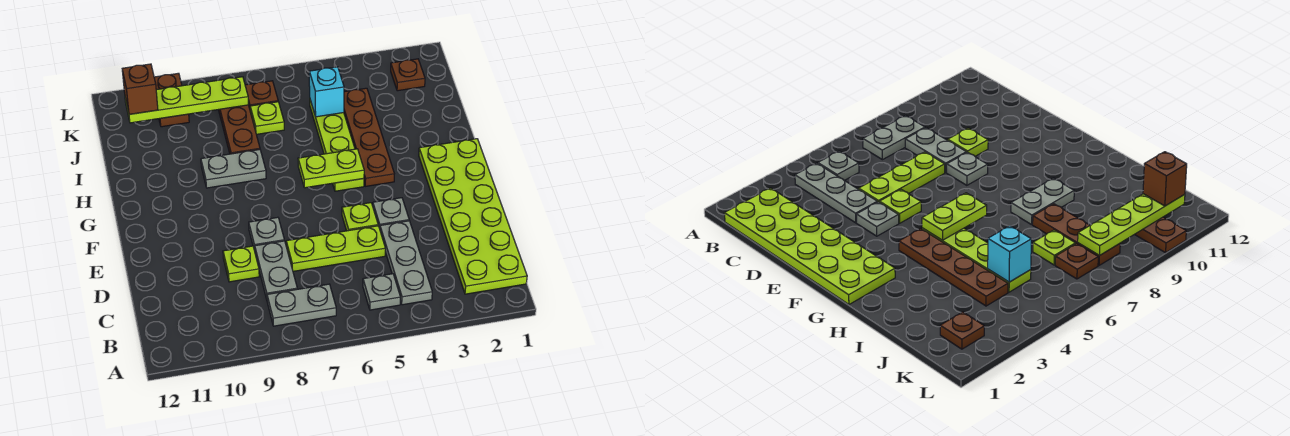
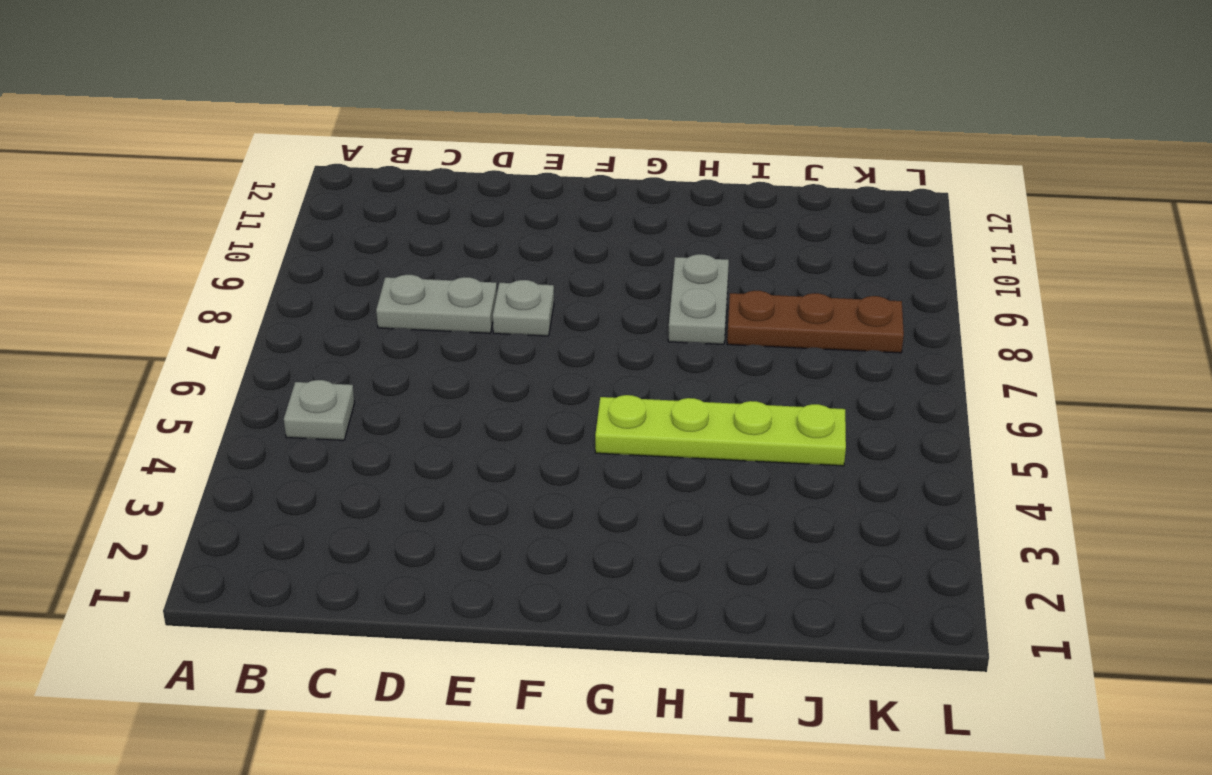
none -> lime plate B1:G2 level 1
none -> grey plate B4:D4 level 1
none -> grey plate B7:B8 level 1

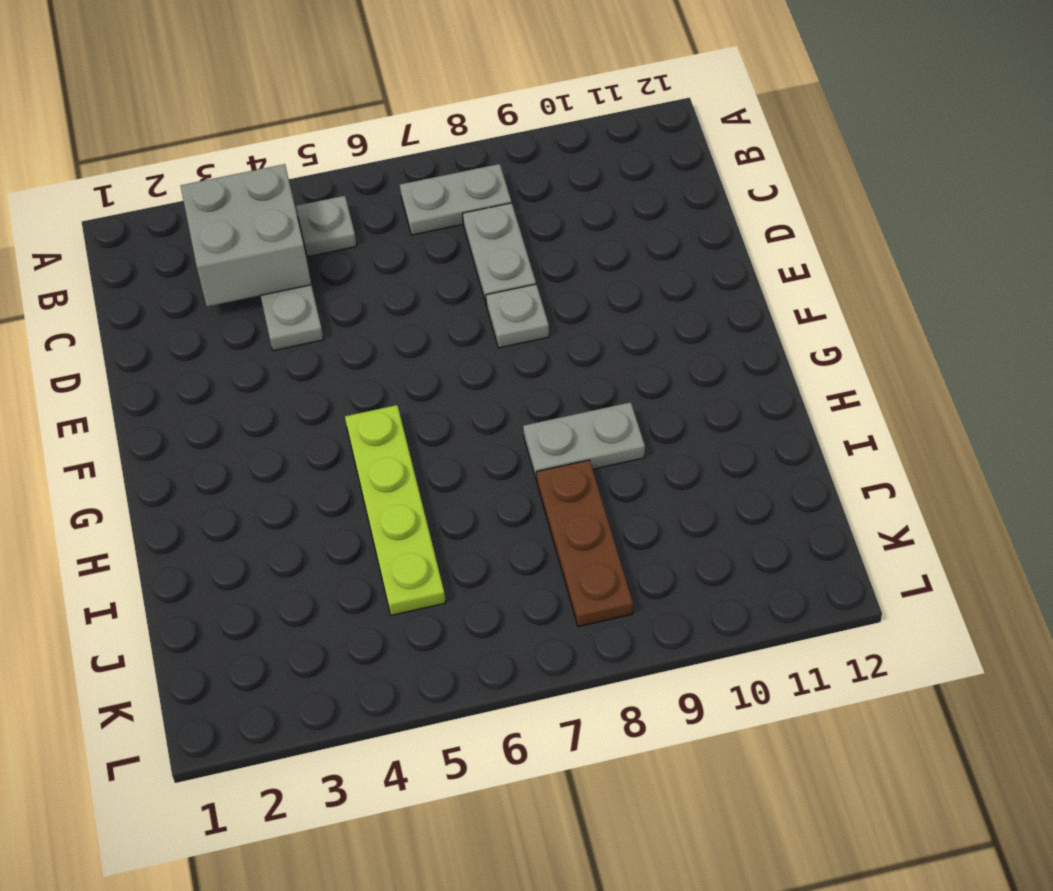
grey brick B3:C4 level 2 -> none
none -> lime plate B1:G2 level 1
none -> lime plate D5:D7 level 1
none -> lime plate D9 level 1

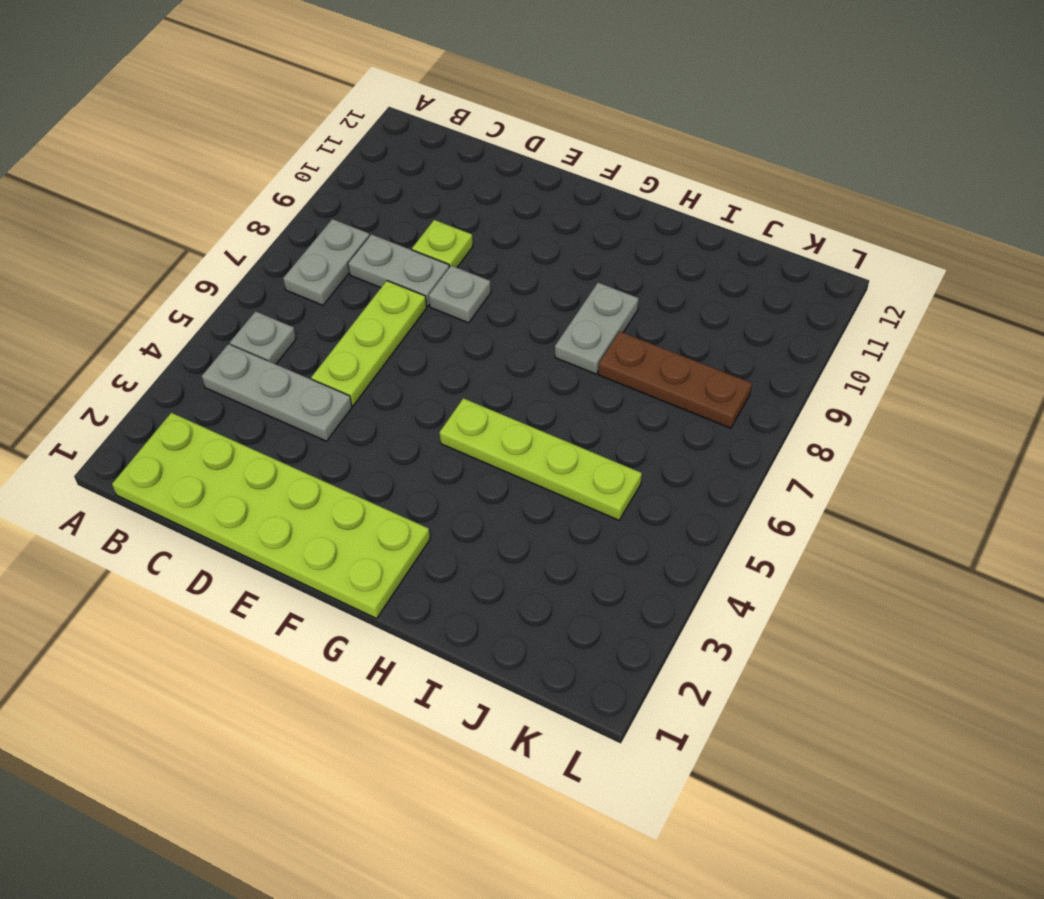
none -> grey plate E4 level 1
none -> lime plate E5 level 1
none -> brown plate G4:J4 level 1

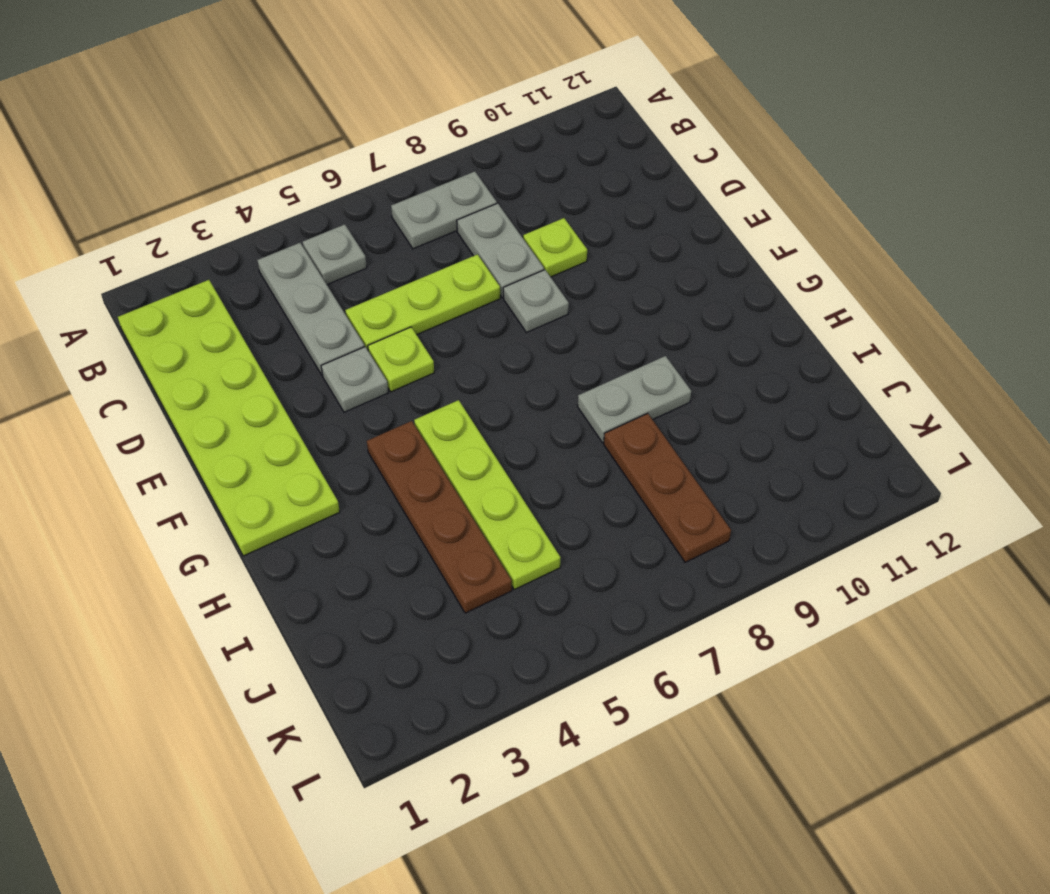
none -> lime plate J7 level 1
none -> brown plate K2 level 1
none -> brown plate K7 level 1

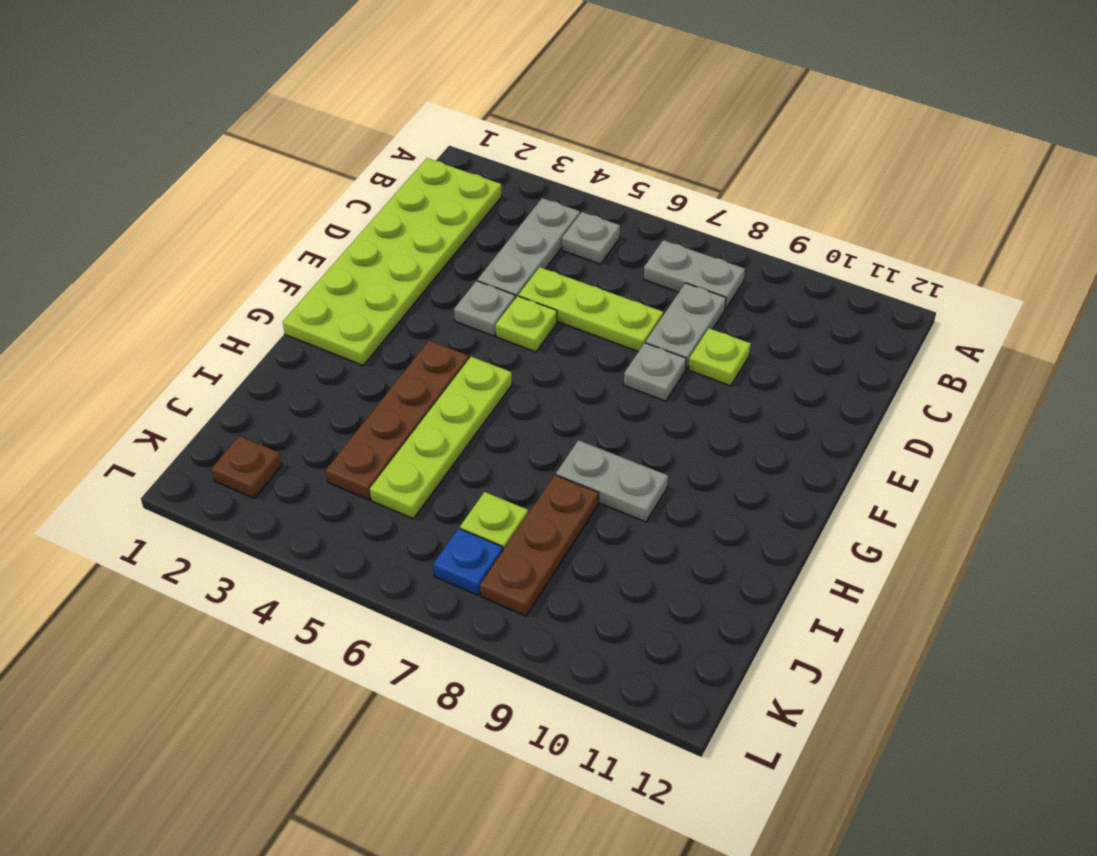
blue plate K7 level 1 -> brown plate K7 level 1
none -> brown plate K10:L10 level 1
none -> lime plate G5:G6 level 2
none -> cyan brick J5 level 2

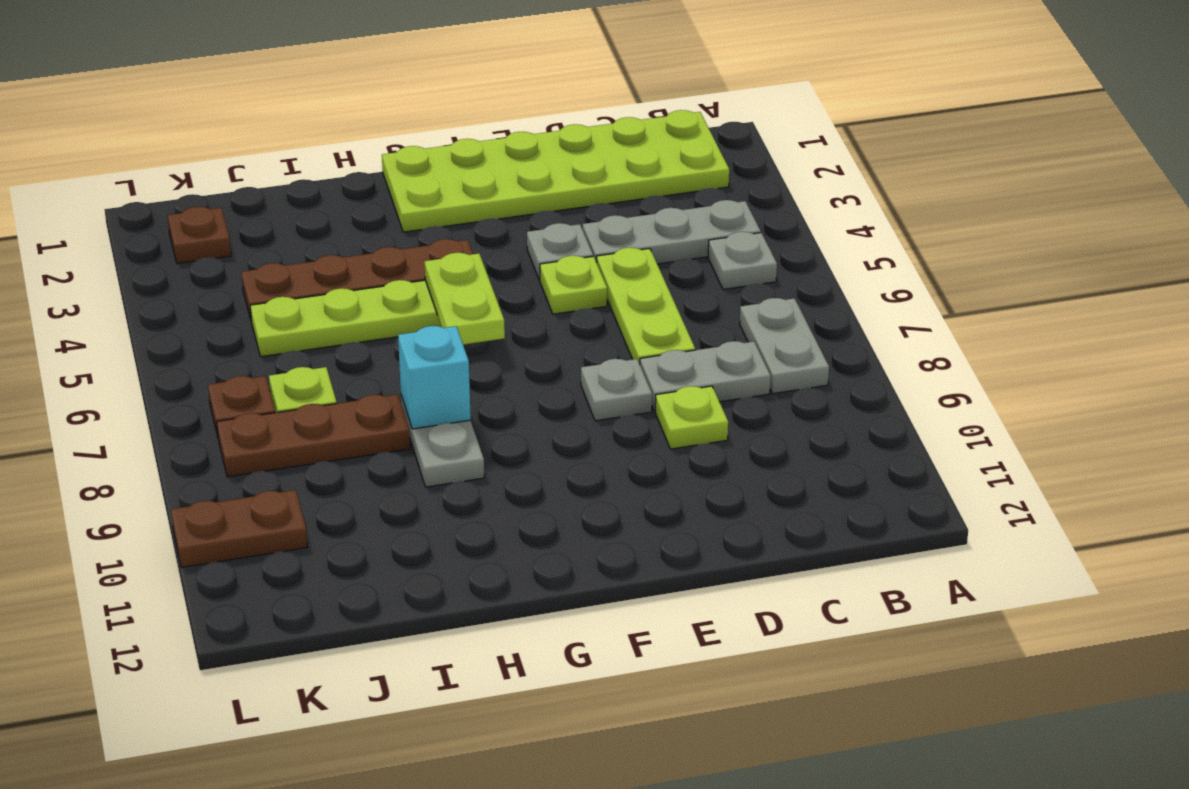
cyan brick H8 level 2 -> cyan brick J5 level 2
none -> lime plate K8:K11 level 2
none -> brown brick K11 level 3

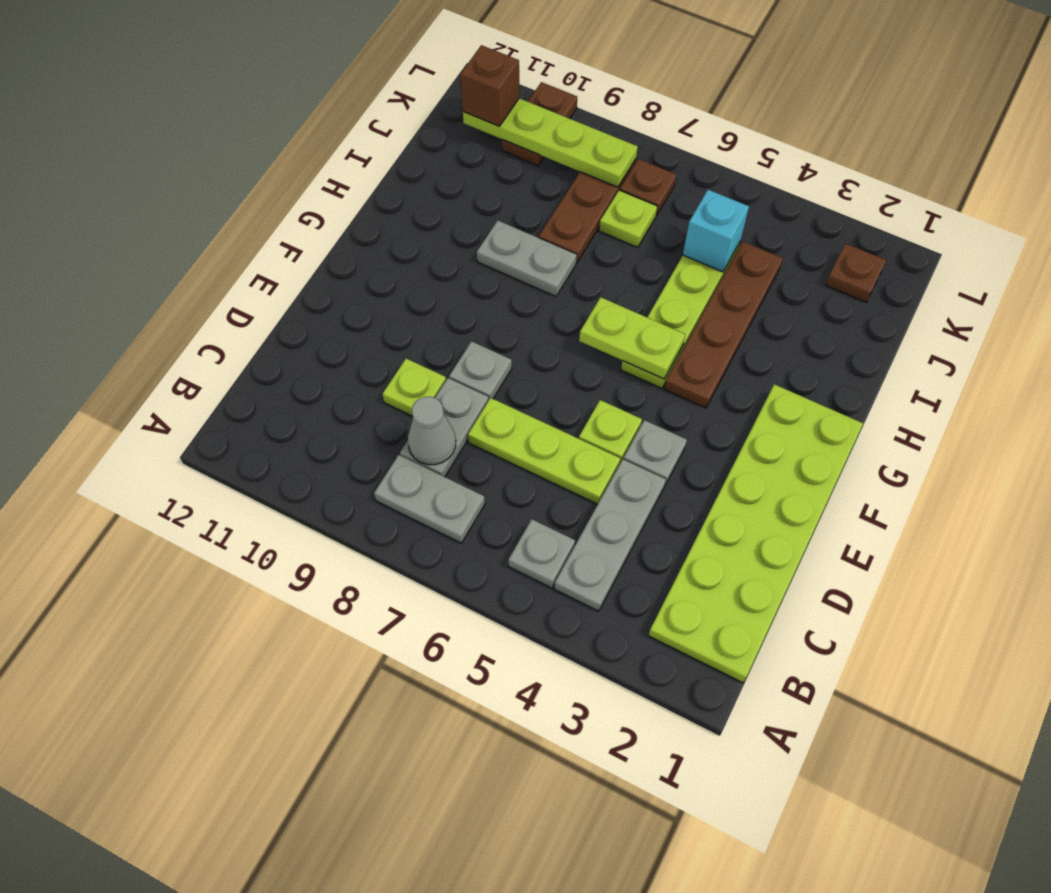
grey cone C8 level 2 -> none

